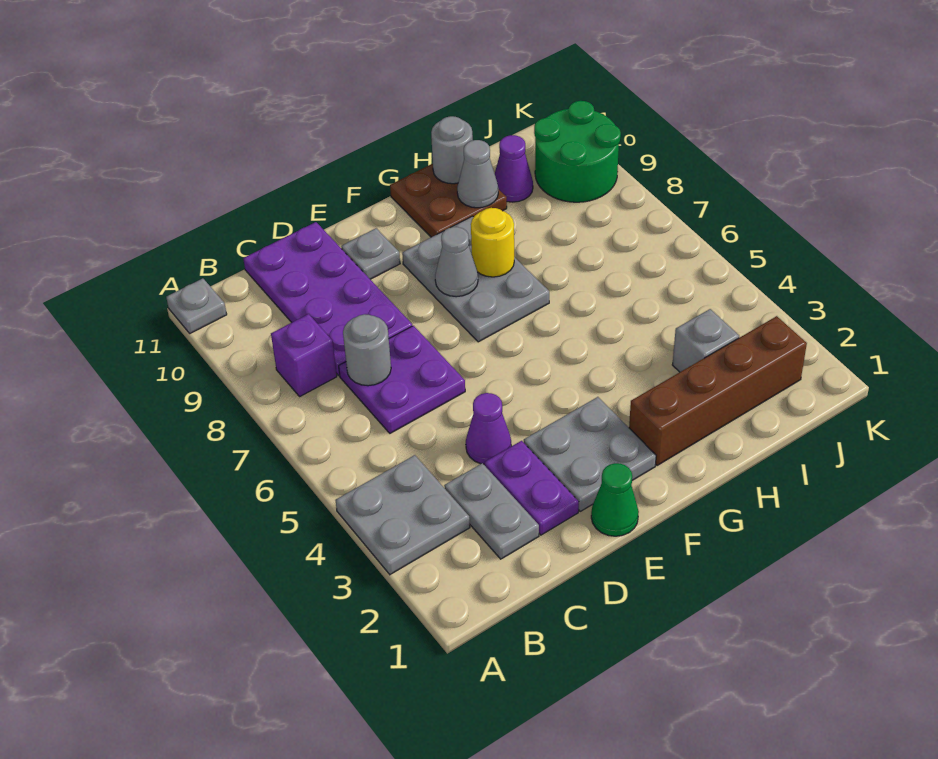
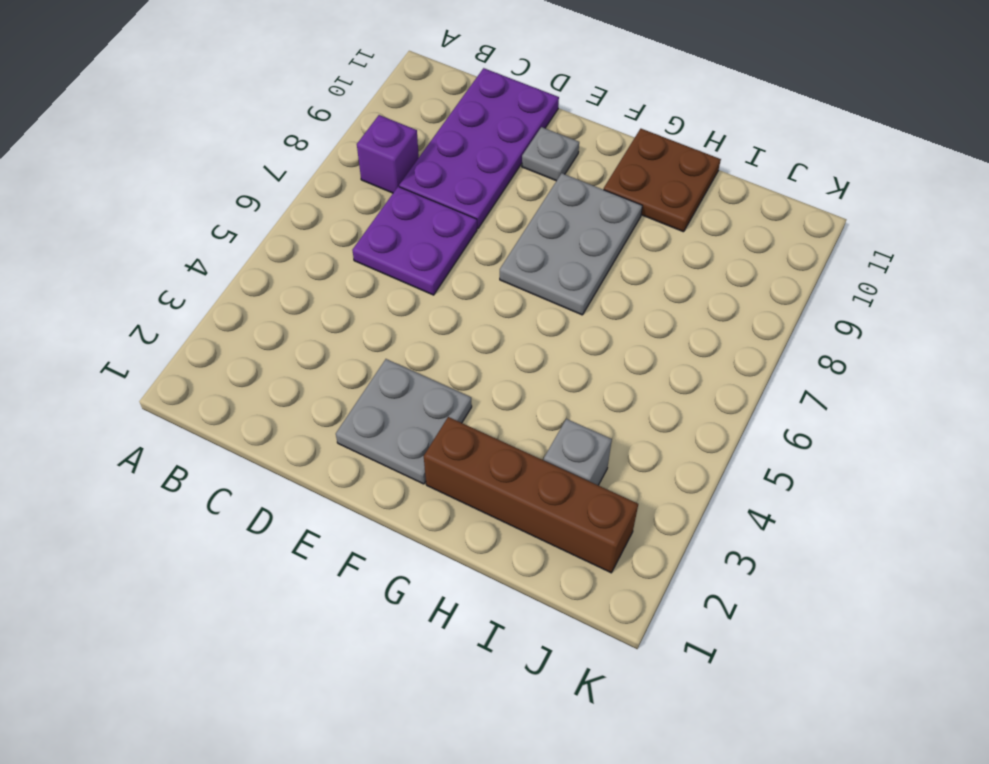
none -> grey plate A3:B4 level 1
none -> grey plate A11 level 1
none -> grey plate C2:C3 level 1

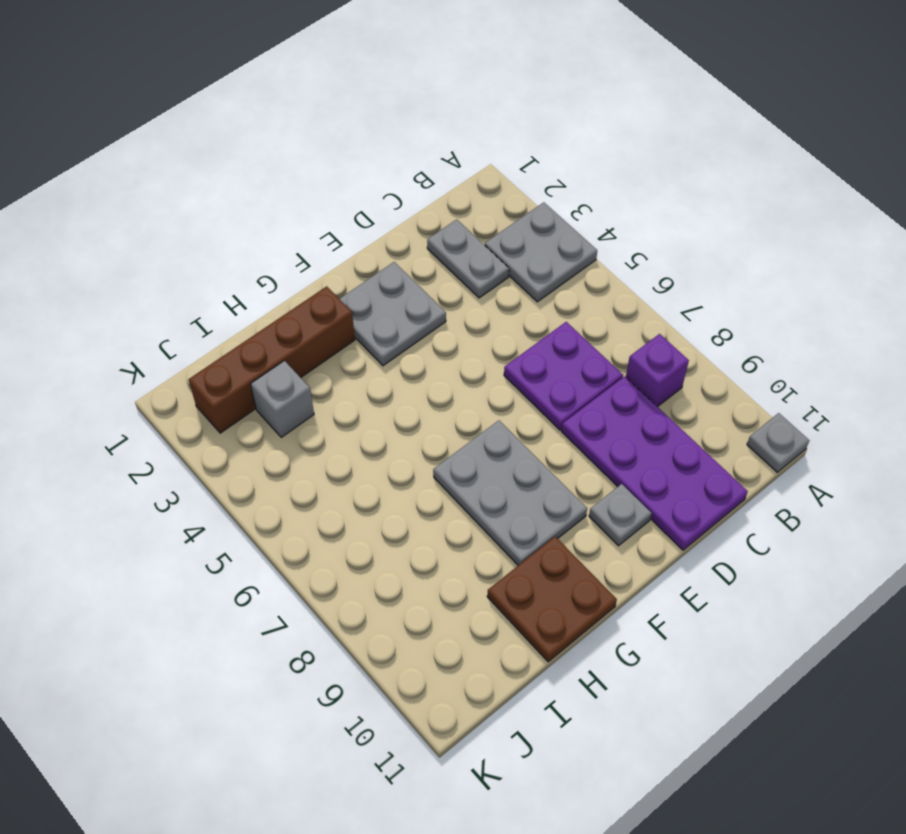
none -> purple plate D2:D3 level 1
none -> purple cone D4 level 1
none -> green cone E1 level 1

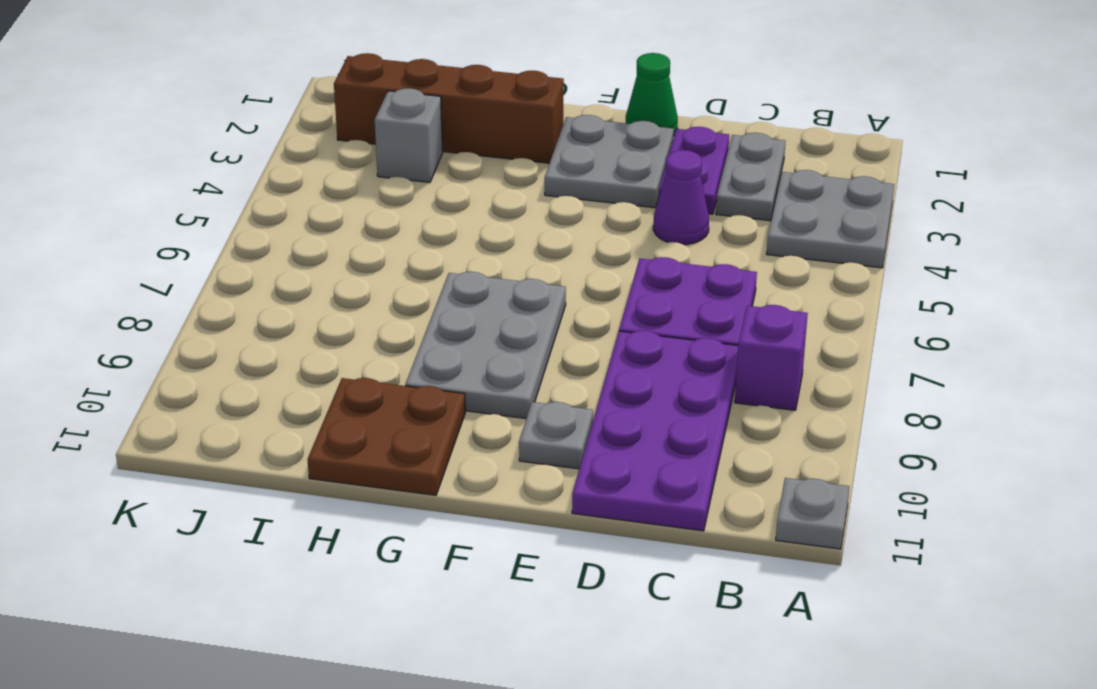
none -> purple cone I10 level 1
none -> green round brick J9:K10 level 1
none -> grey round brick C7 level 2

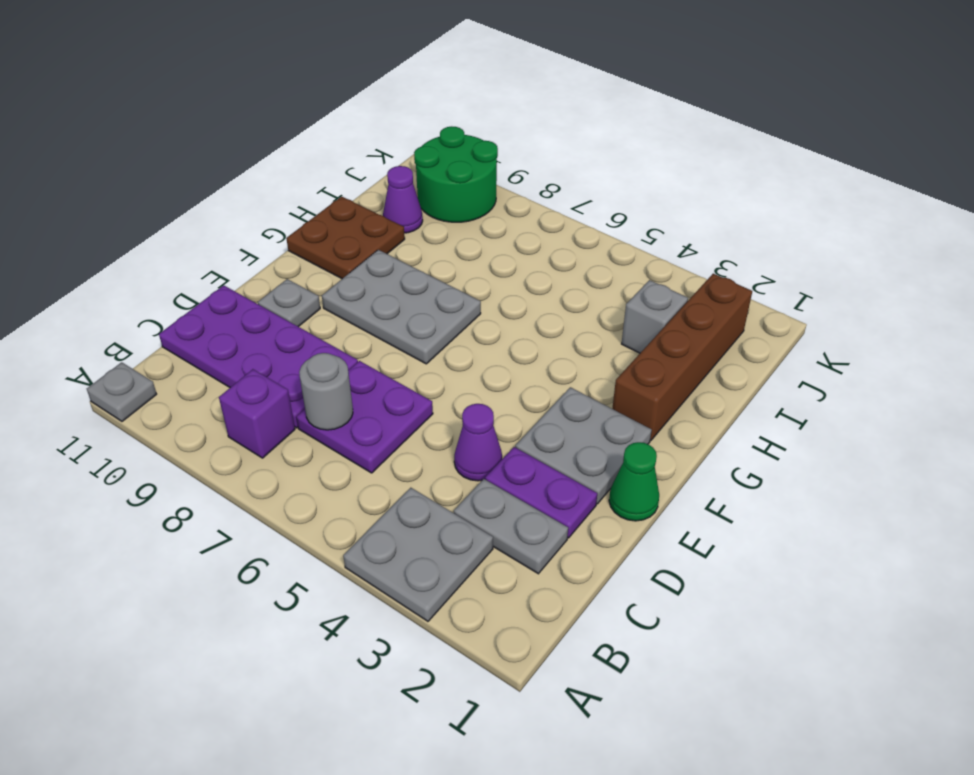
none -> grey cone F8 level 2
none -> yellow round brick G8 level 2
none -> grey cone H10 level 2

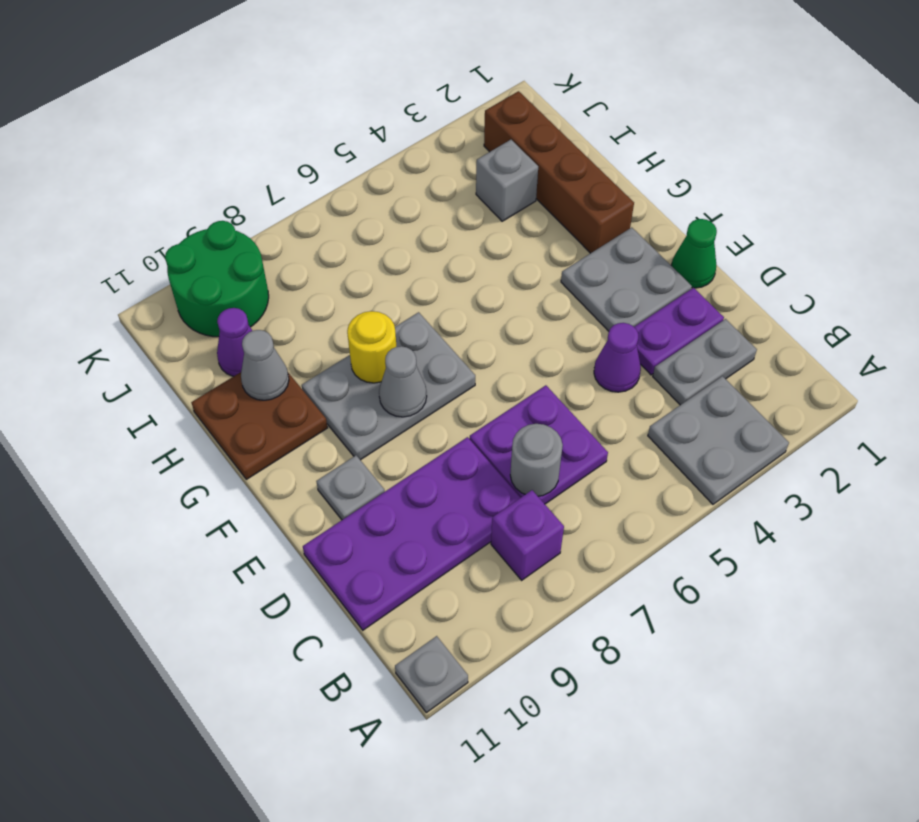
none -> grey round brick H11 level 2

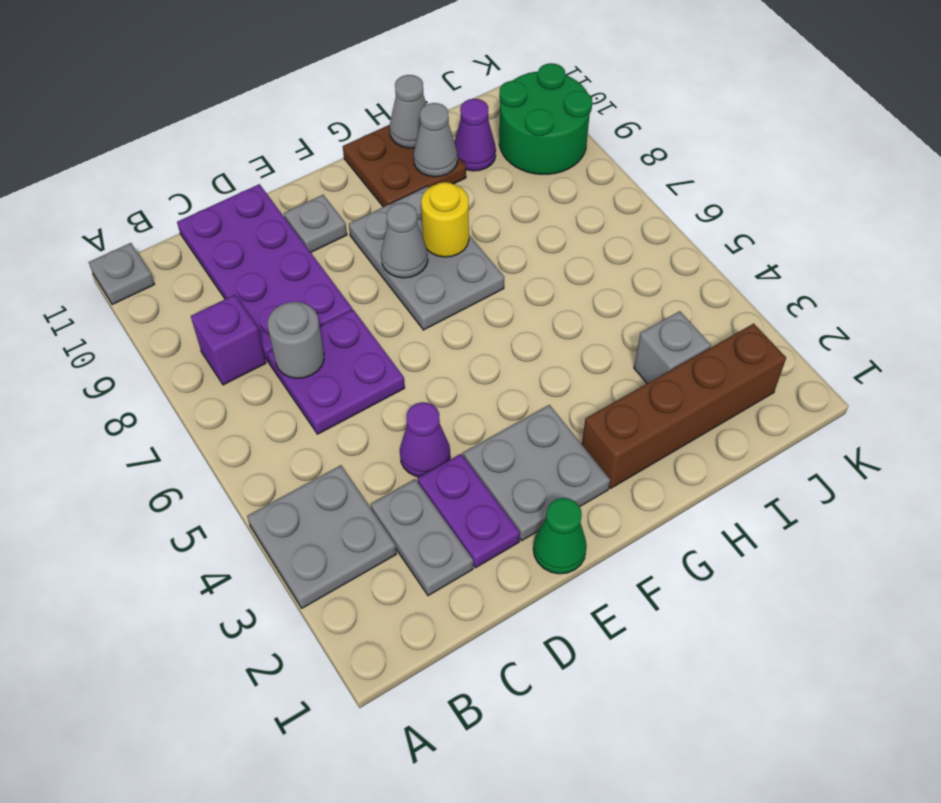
grey cone H11 level 2 -> grey round brick H11 level 2

